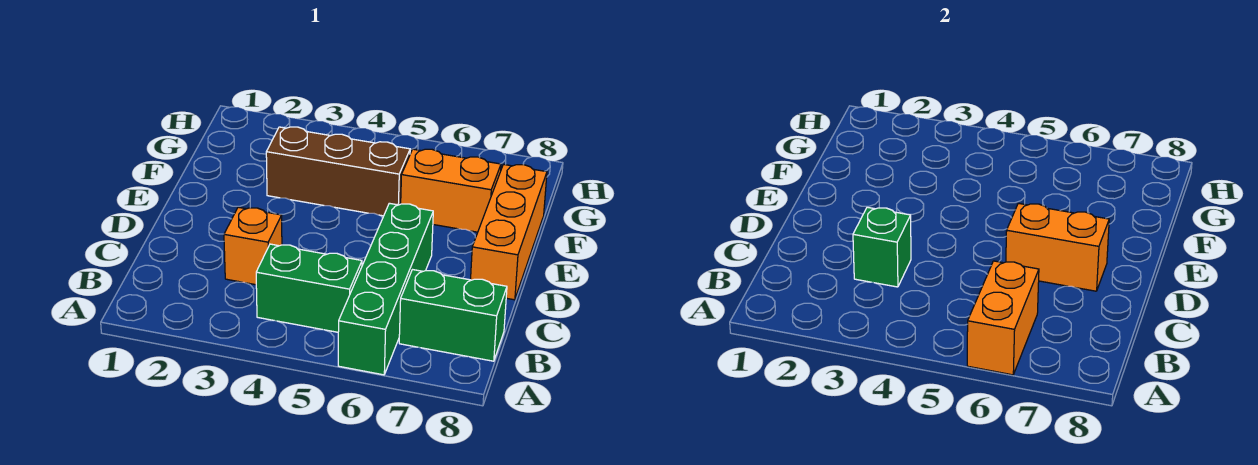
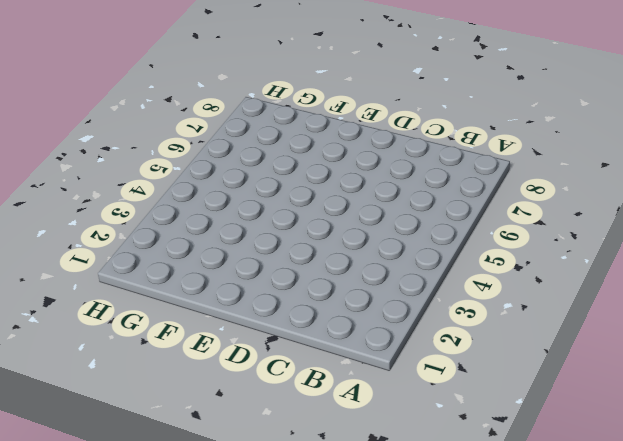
none -> green brick A6:D6 level 1
none -> green brick B4:B5 level 1

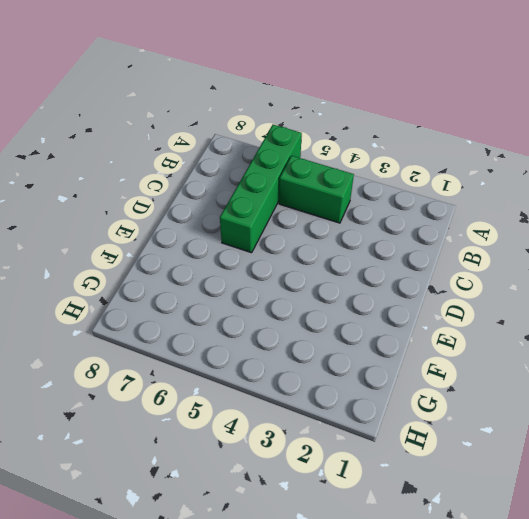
none -> green brick B7:B8 level 1
none -> orange brick C3 level 1

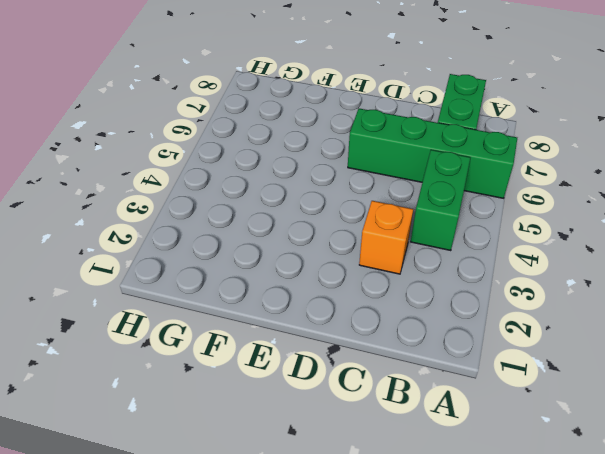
none -> orange brick D8:F8 level 1
none -> brown brick F3:F5 level 1

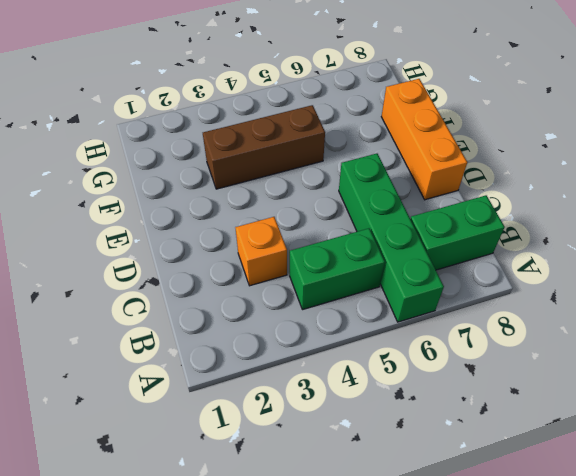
none -> orange brick F6:F7 level 1
none -> orange brick A6:B6 level 2

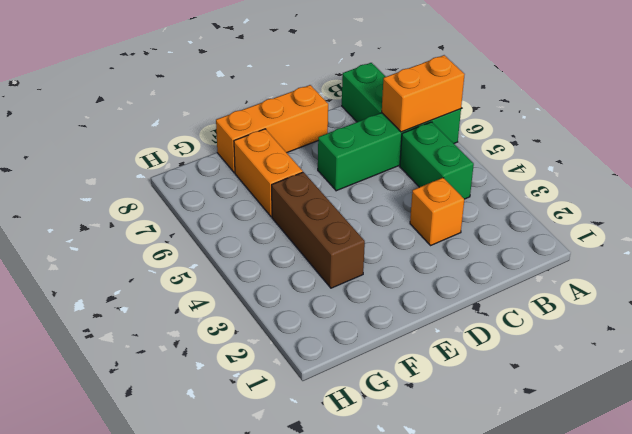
none -> green brick C3 level 2
none -> orange brick D6:D7 level 2

